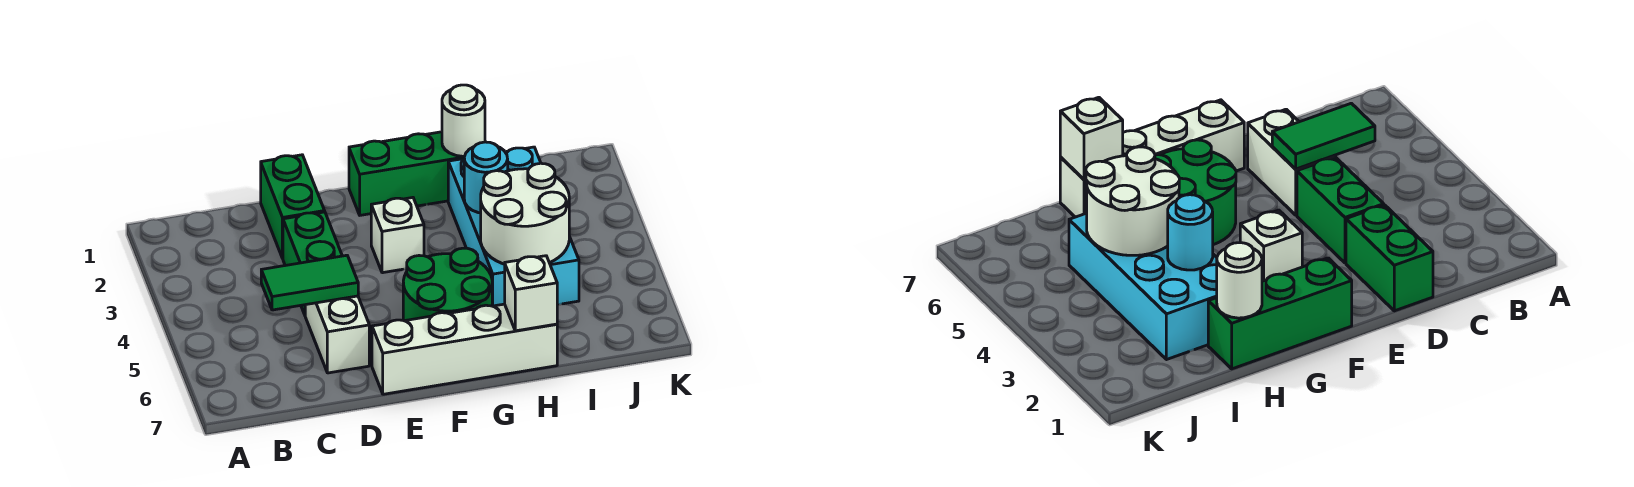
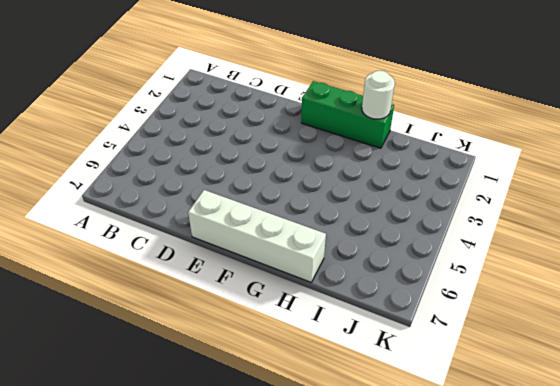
none -> green brick D1:D2 level 1
none -> green brick D3:D4 level 1
none -> white brick D5:D6 level 1

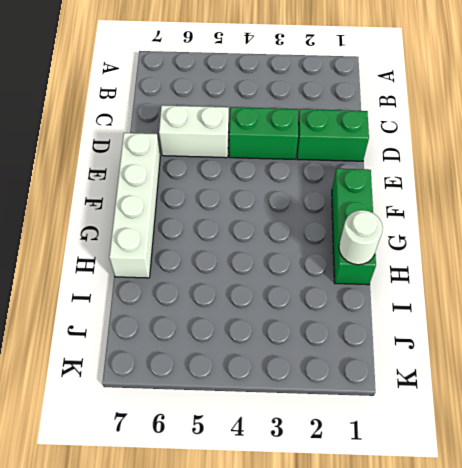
none -> white brick F3 level 1
none -> green round brick F5:G6 level 1
none -> cyan brick H2:I5 level 1

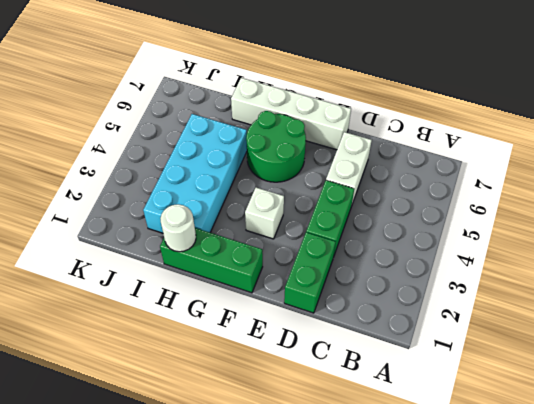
none -> green tile C5:D5 level 2
none -> cyan round brick H3 level 2
none -> white round brick H4:I5 level 2

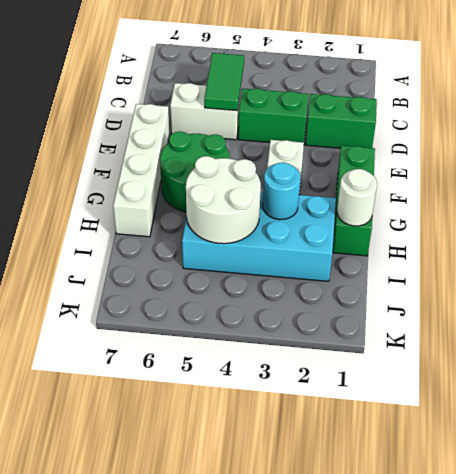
none -> white brick H7 level 2

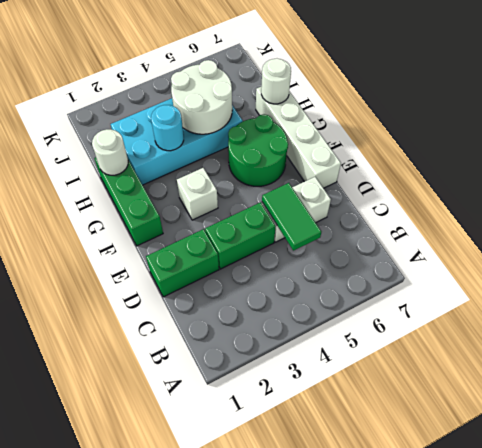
white round brick H7 level 2 -> white brick H7 level 2

